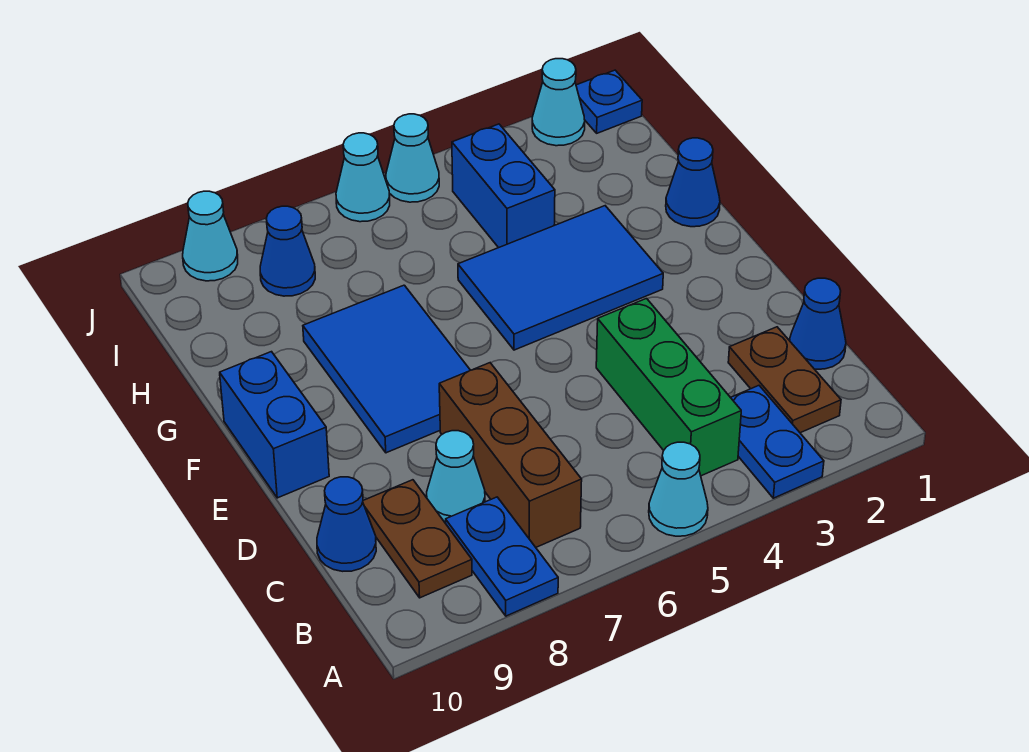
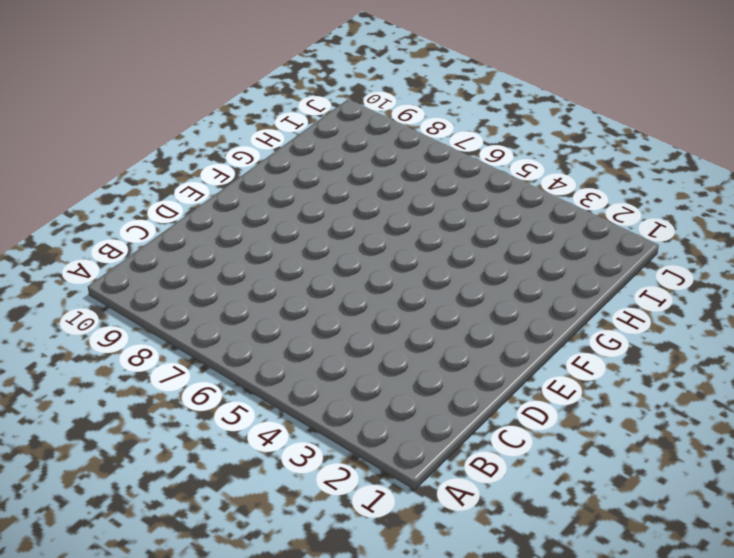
none -> blue plate A3:B3 level 1
none -> cyan cone A5 level 1
none -> blue plate A8:B8 level 1

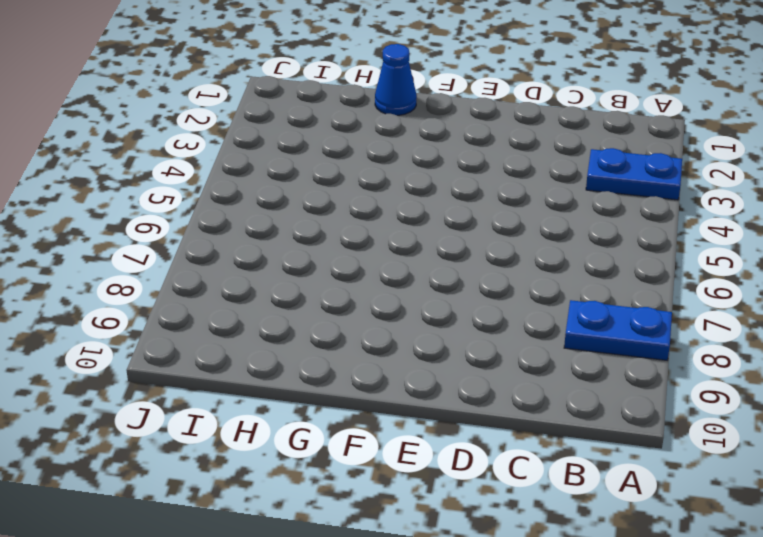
none -> cyan cone A5 level 1
none -> brown plate B2:C2 level 1
none -> green brick B4:D4 level 1

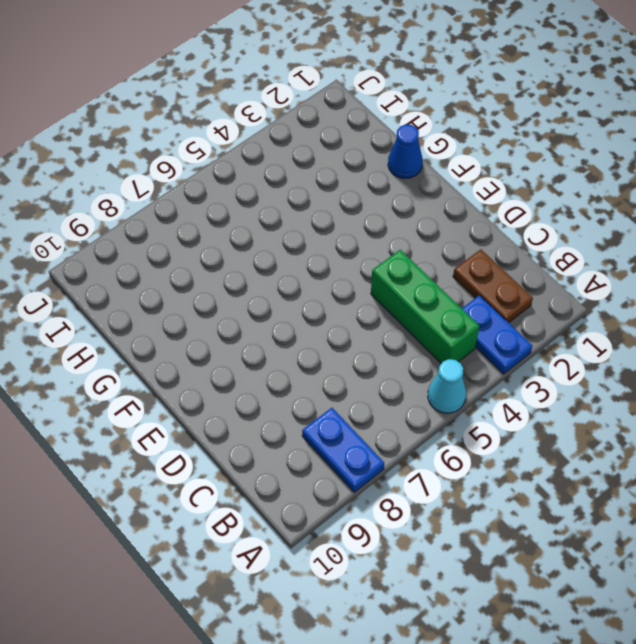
none -> brown brick B7:D7 level 1
none -> brown plate B9:C9 level 1
none -> blue cone C1 level 1

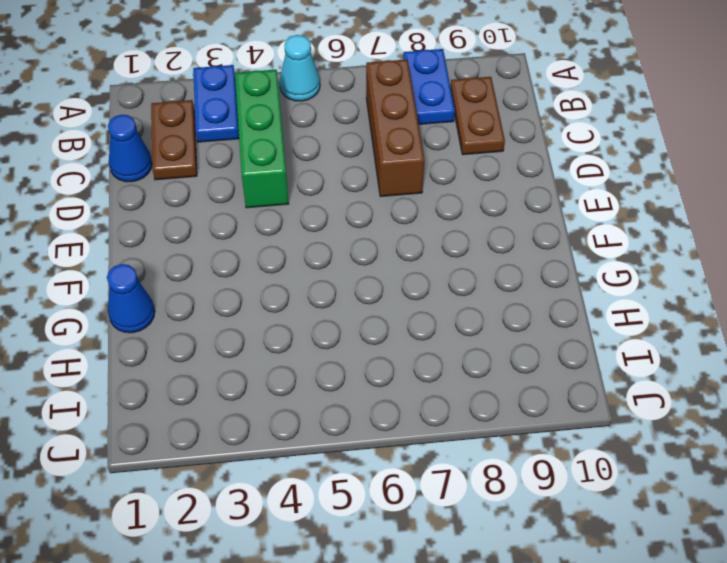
none -> cyan cone C8 level 1
none -> blue cone C10 level 1
none -> blue tile E7:G8 level 1

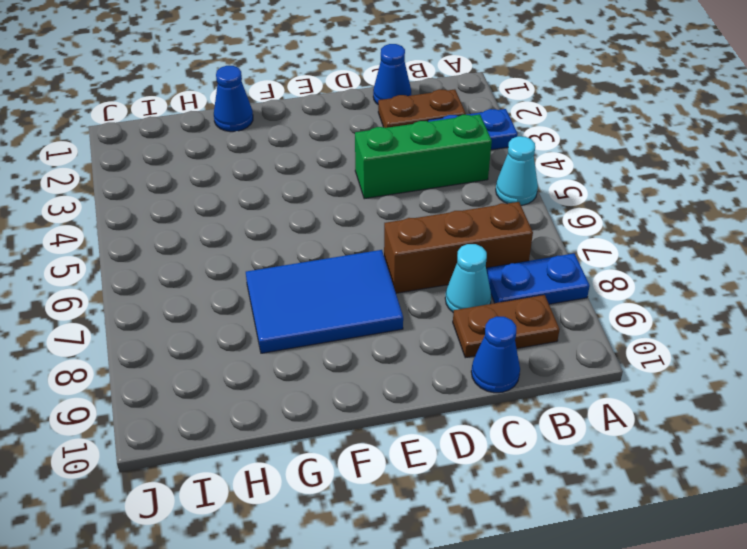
none -> blue brick E10:F10 level 1
none -> blue tile F3:G5 level 1
none -> blue brick H4:I4 level 1

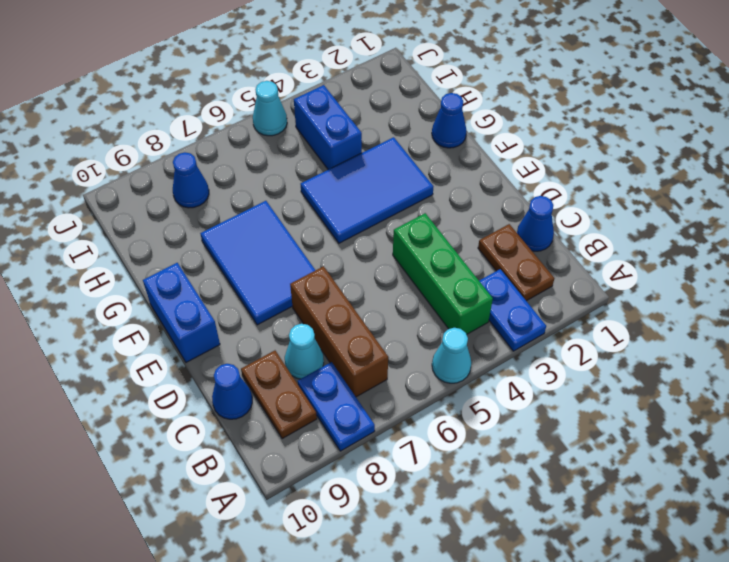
none -> blue plate J1 level 1
none -> cyan cone J2 level 1
none -> cyan cone J6 level 1

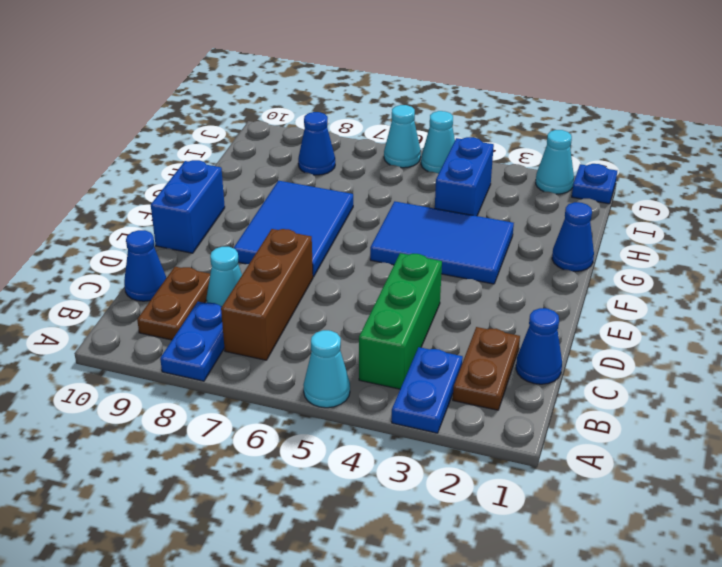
none -> cyan cone J9 level 1

